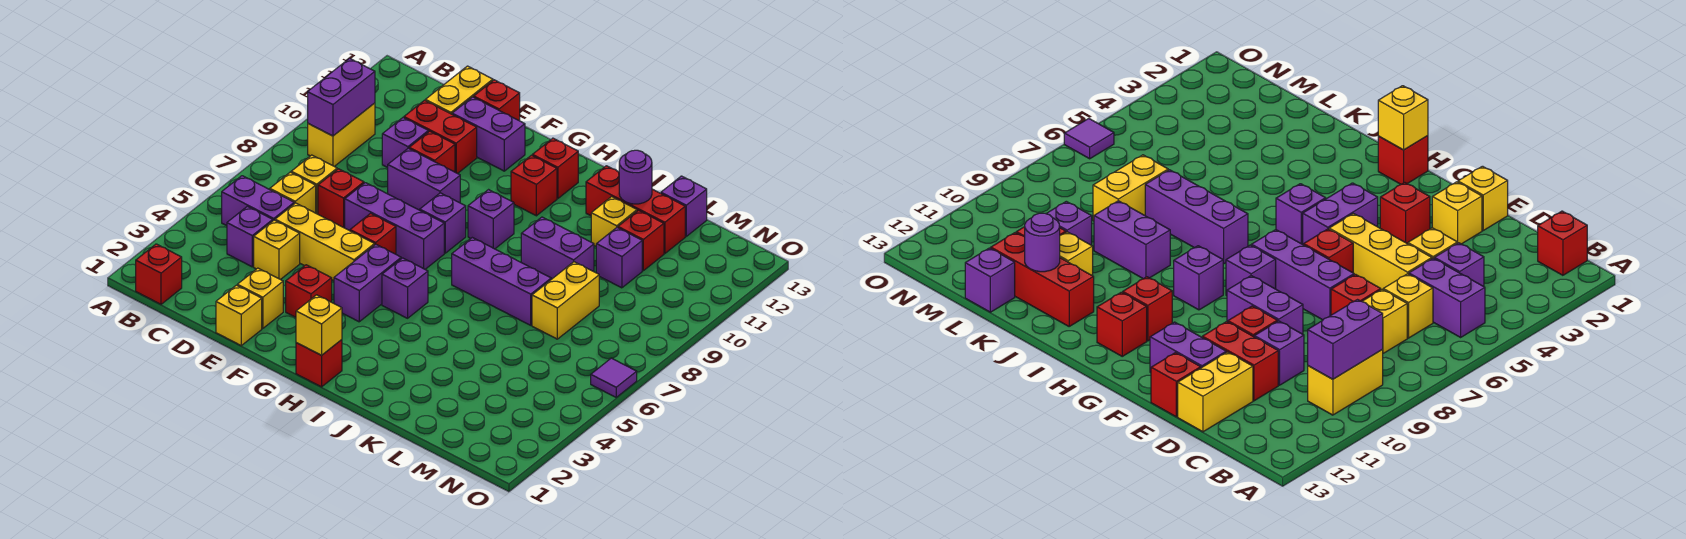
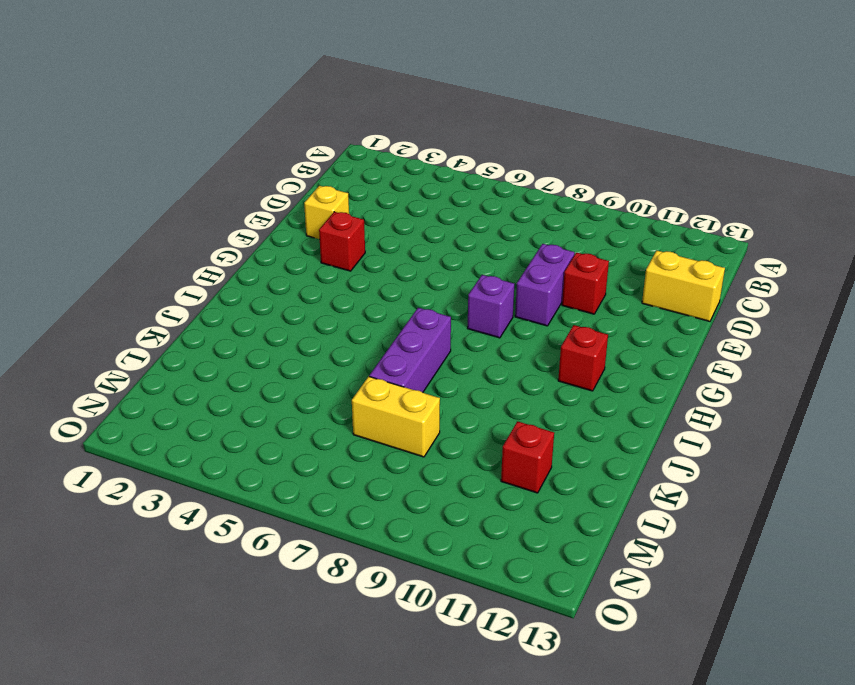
none -> red brick B1 level 1
none -> purple brick B5:C5 level 1
none -> yellow brick B9:B10 level 1
none -> purple brick C4 level 1

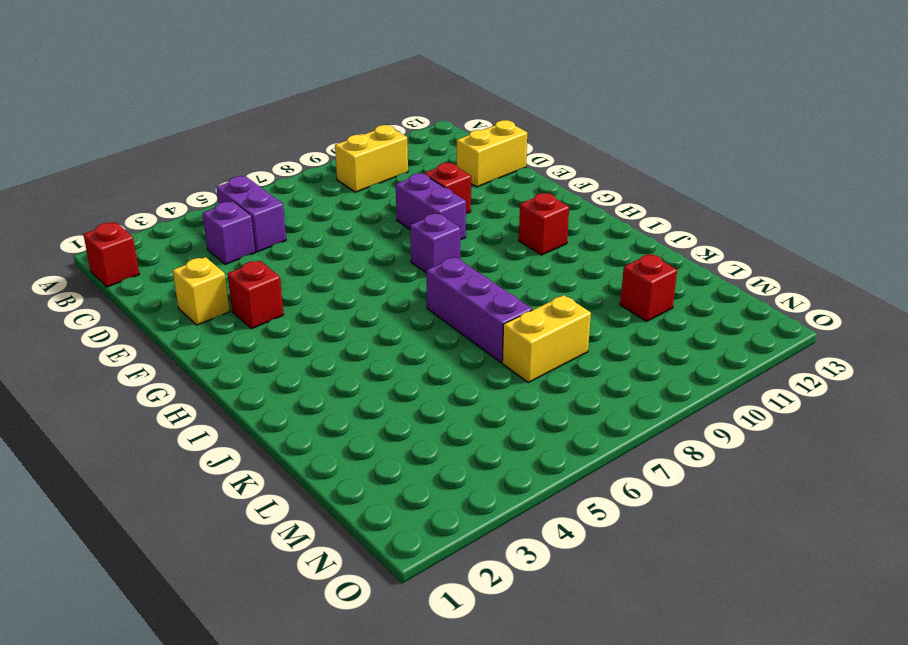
none -> yellow brick C6 level 1
none -> yellow brick C7 level 1
none -> yellow brick D4 level 1
none -> yellow brick D5:F5 level 1

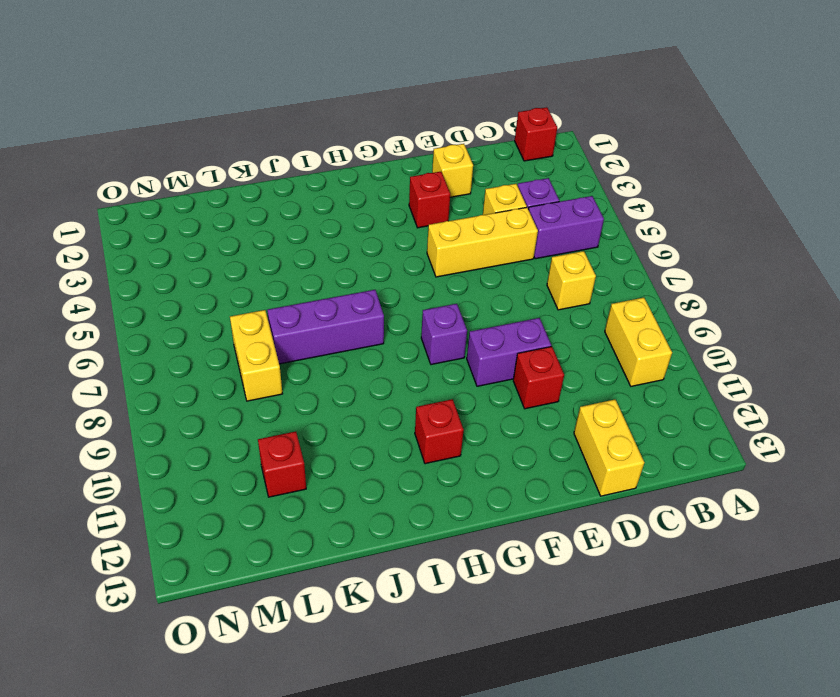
none -> yellow brick C6 level 1
none -> red brick D7 level 1
none -> purple brick D10 level 1
none -> red brick D11:E11 level 1

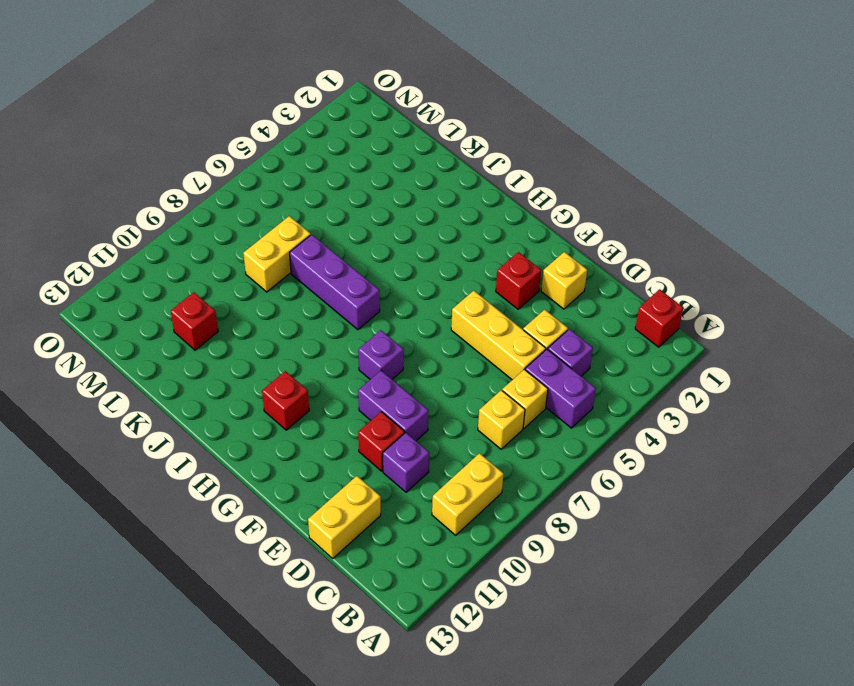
none -> red brick D7 level 1
none -> red brick D11:E11 level 1
none -> yellow brick E1 level 1
none -> purple brick E7:G7 level 1

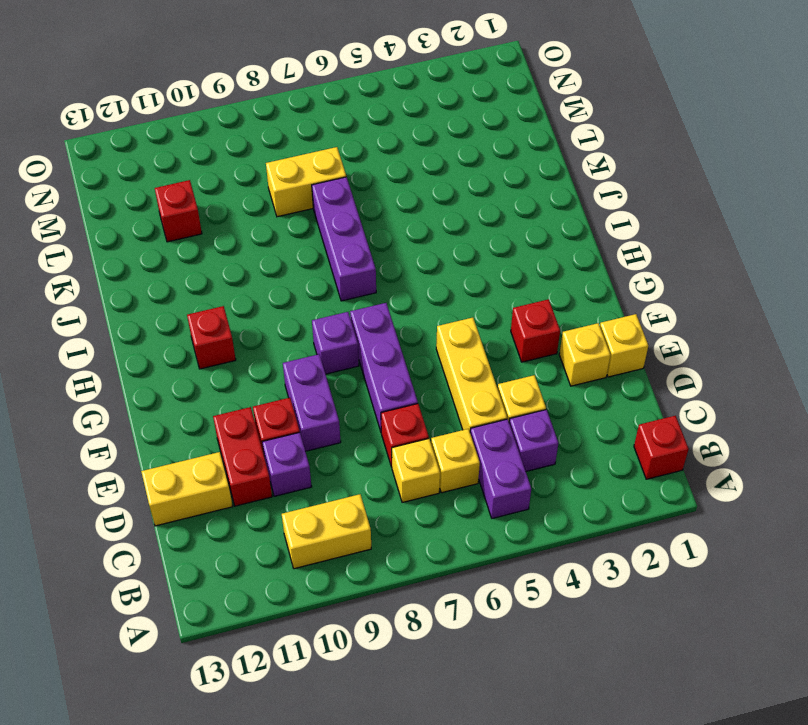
none -> purple brick E12:F12 level 1
none -> red brick E13 level 1
none -> red brick F6 level 1
none -> purple brick G4:G5 level 1

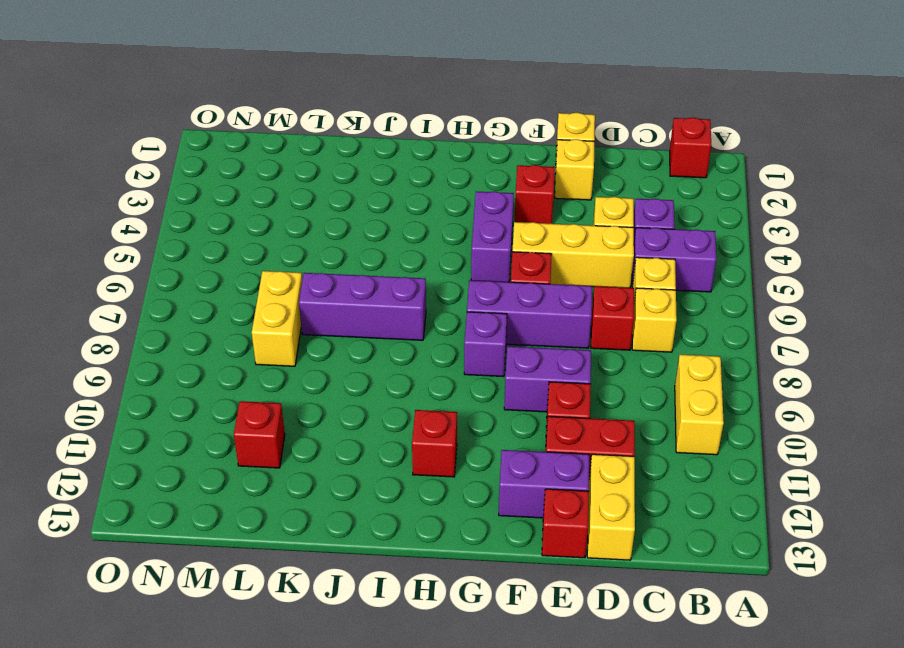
none -> purple brick D10 level 1
none -> red brick H1 level 1
none -> purple brick H5 level 1
none -> purple brick H9 level 1

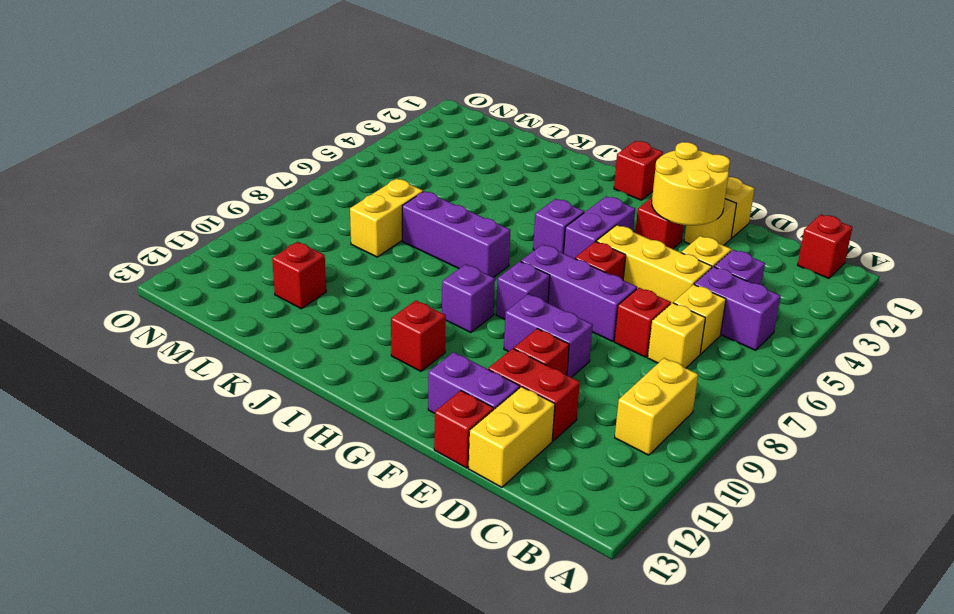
yellow round brick E2:F3 level 2 -> none
none -> purple brick D10 level 1
none -> red brick H12 level 1
none -> purple brick J9:K9 level 1
none -> red brick J12:L12 level 1

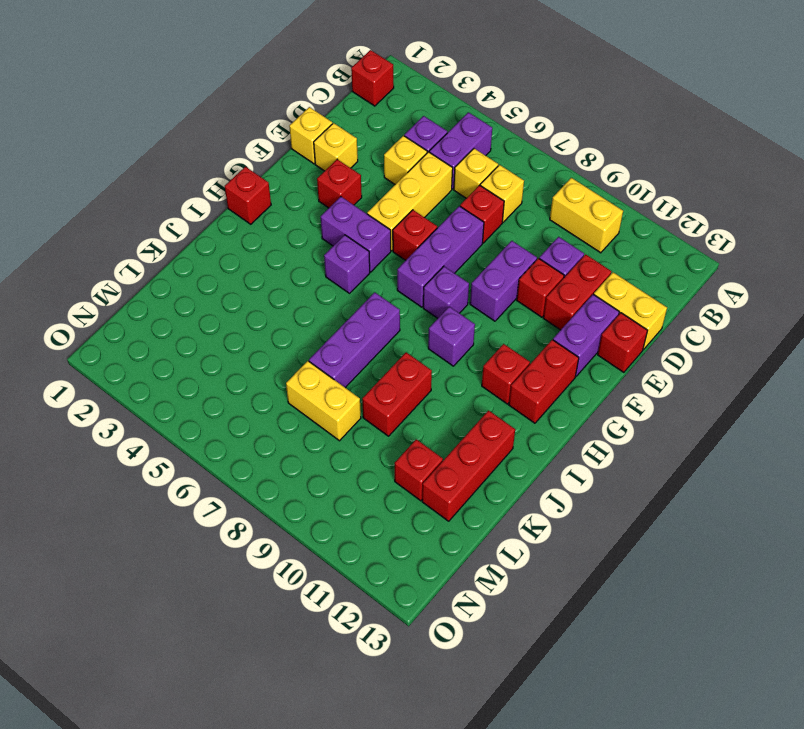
red brick G12:H12 level 1 -> red brick H12 level 1
red brick J9:K9 level 1 -> purple brick J9:K9 level 1
none -> yellow brick K11 level 1
none -> purple brick L10 level 1
none -> purple brick L13 level 1
none -> purple tile O6 level 1

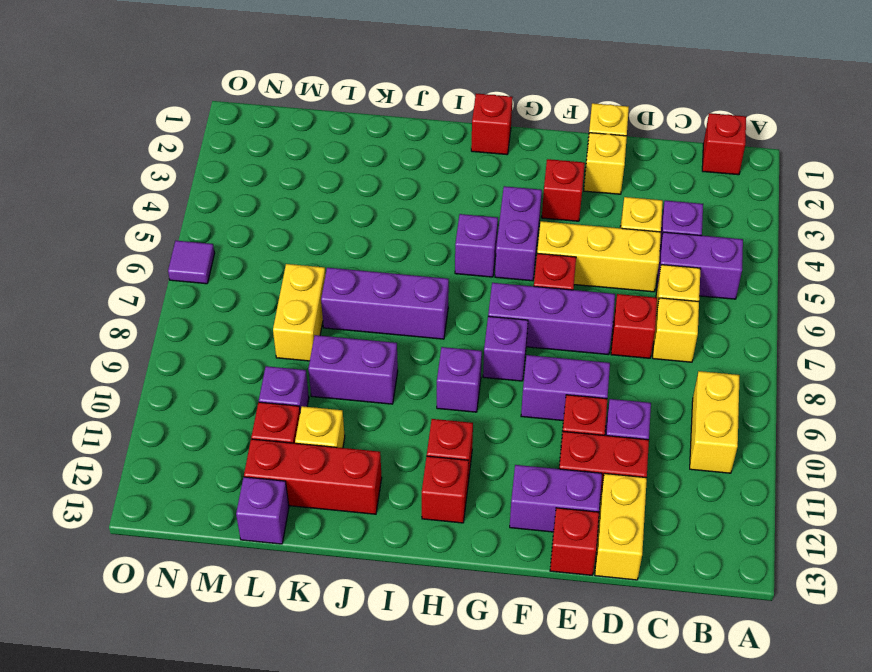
none -> purple brick B9:B10 level 2
none -> yellow brick H1 level 2
none -> purple round brick K12 level 2

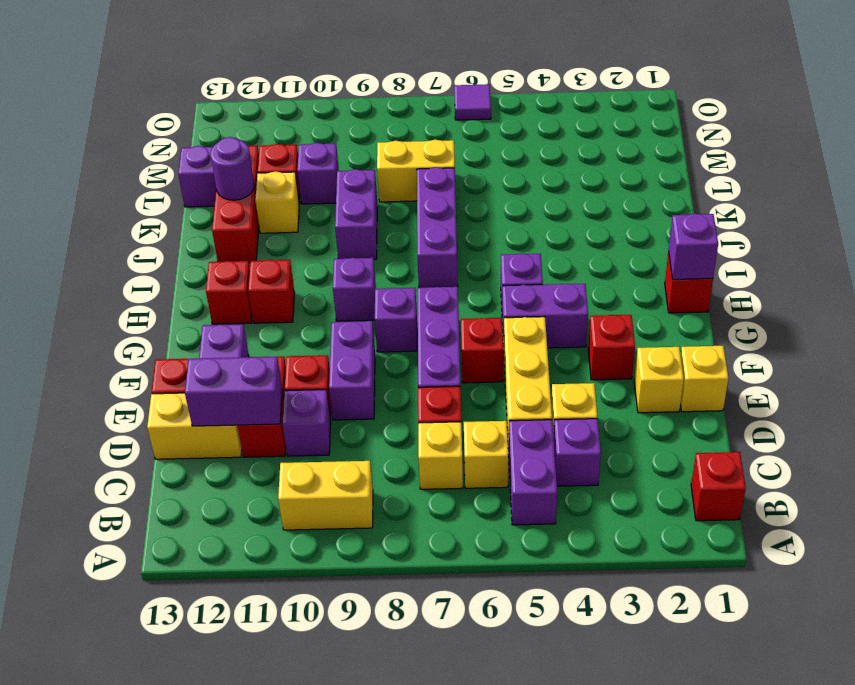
purple brick D11:D12 level 2 -> purple brick B9:B10 level 2
purple brick H1 level 2 -> yellow brick H1 level 2

